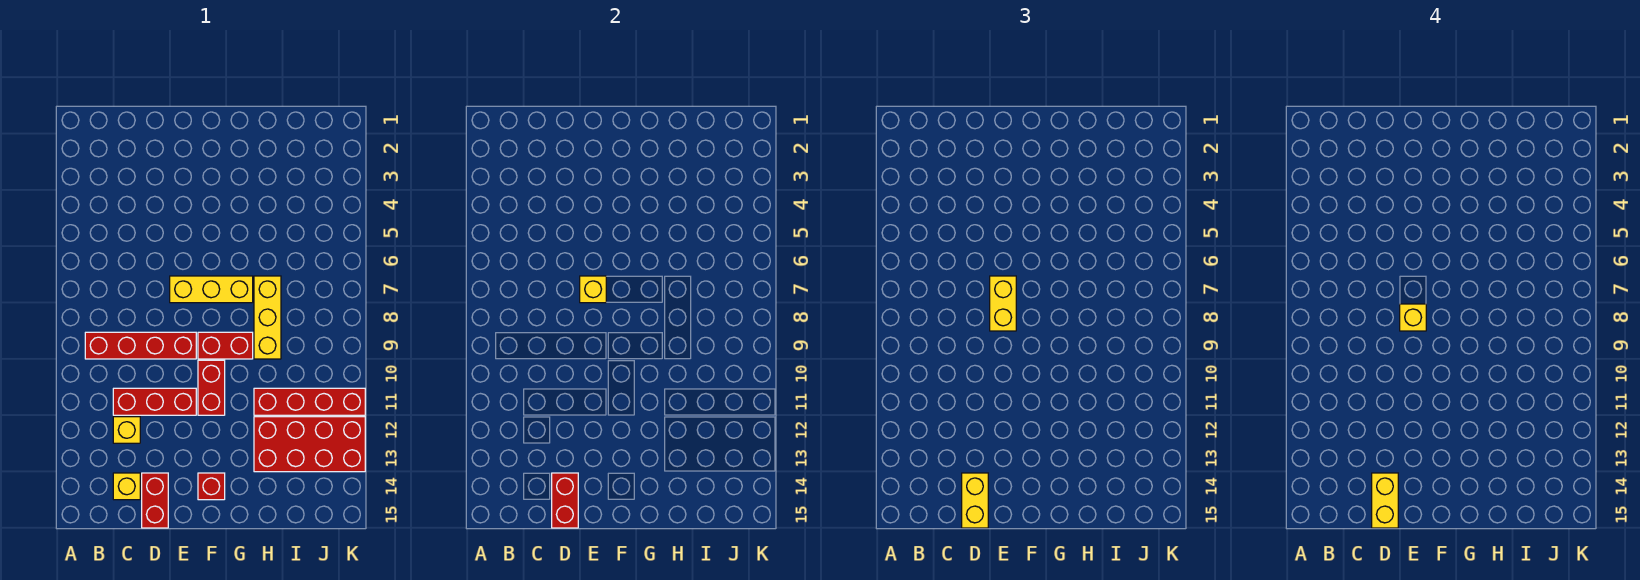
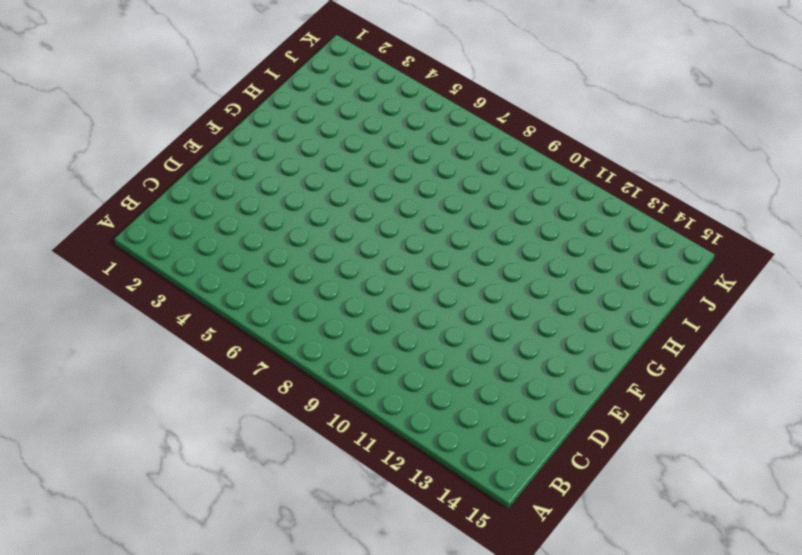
none -> red brick B9:E9 level 1
none -> red brick C11:E11 level 1
none -> yellow brick C12 level 1

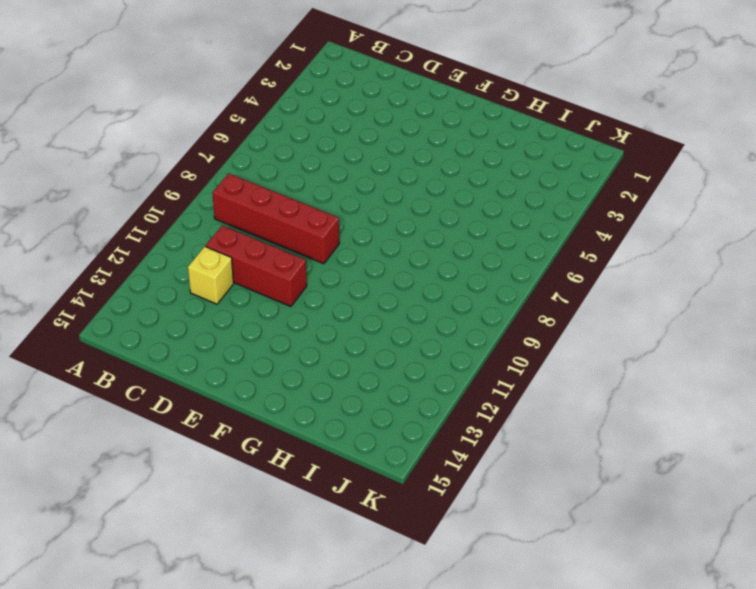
none -> yellow brick C14 level 1
none -> red brick D14:D15 level 1
none -> yellow brick E7:G7 level 1

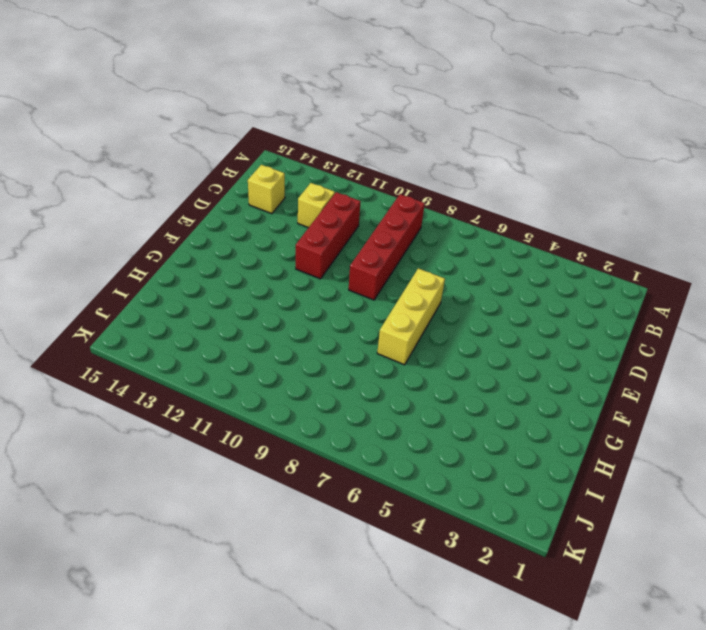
none -> red brick D14:D15 level 1
none -> red brick F9:G9 level 1
none -> red brick F10:F11 level 1

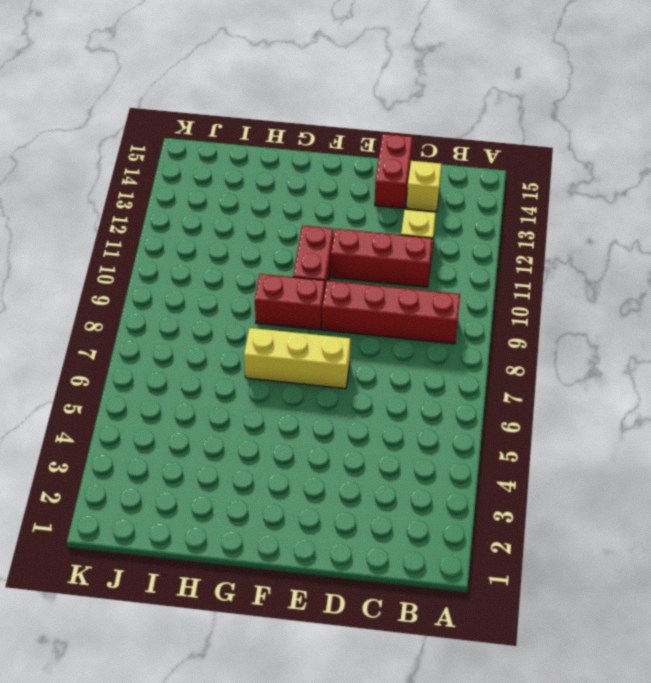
none -> red brick F14 level 1
none -> yellow brick H7:H9 level 1
none -> red brick H11:K11 level 1

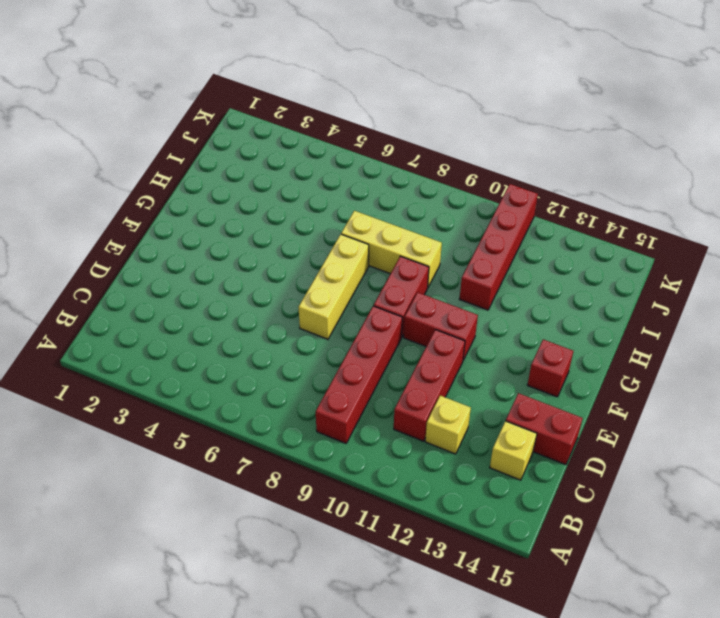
none -> red brick H12:K13 level 1
none -> red brick D14:D15 level 2
none -> yellow brick E7 level 2

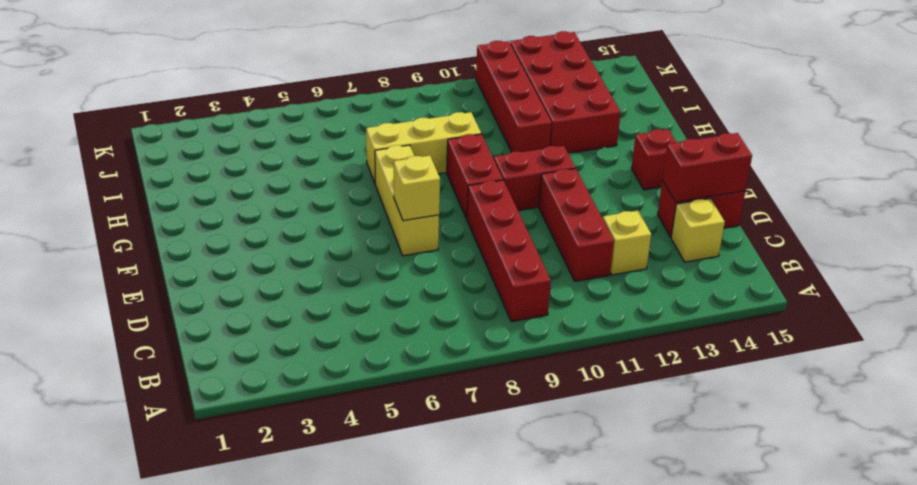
none -> yellow brick D14:D15 level 3
none -> yellow brick E7:E8 level 3
none -> yellow brick D14:D15 level 4

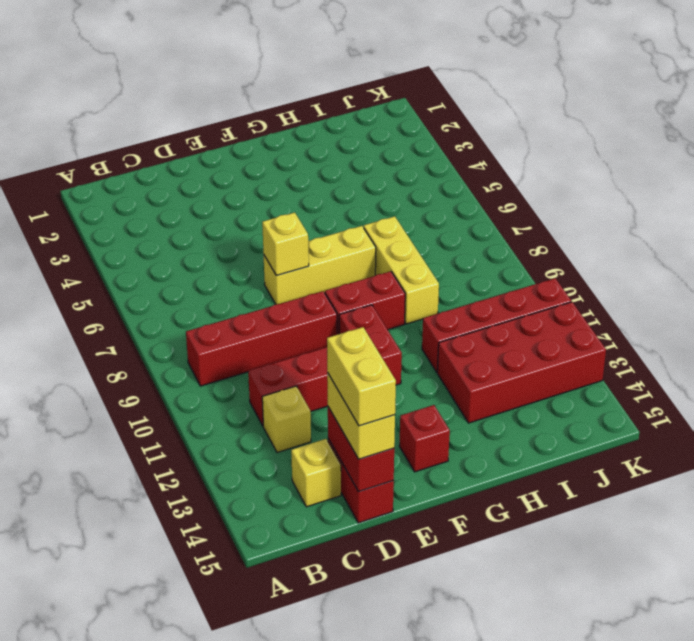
none -> yellow brick E7:E8 level 3
none -> yellow brick E8 level 4

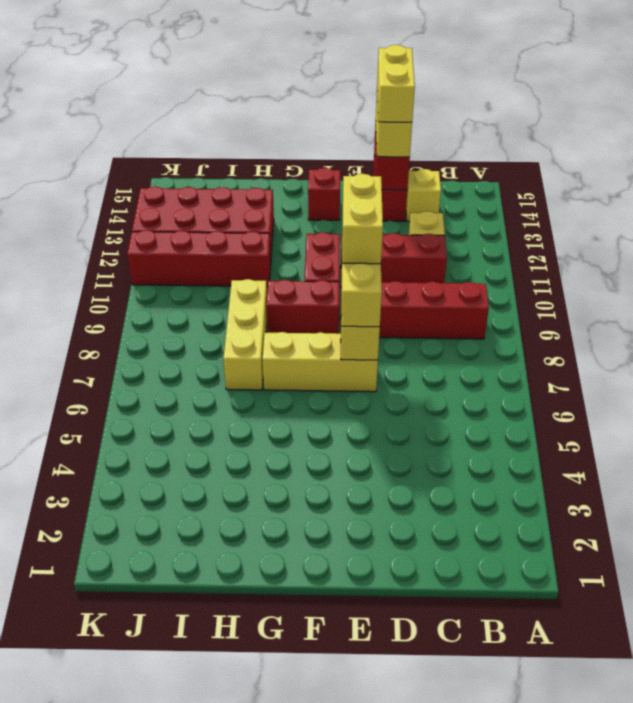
yellow brick E8:E9 level 4 -> yellow brick E8 level 4

